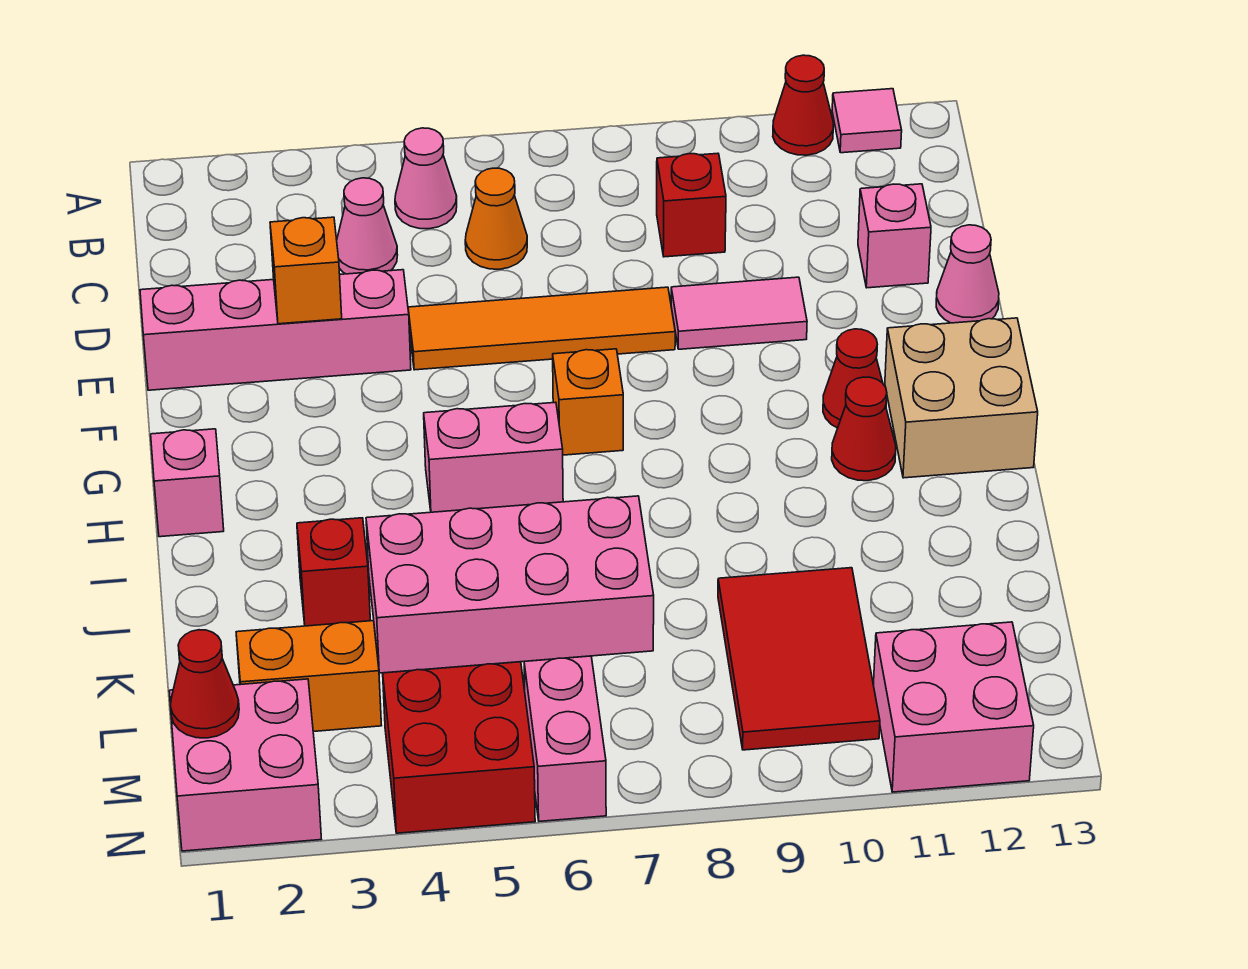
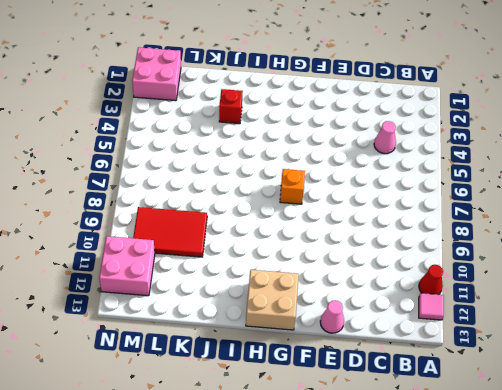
none -> pink cone B5 level 1
none -> orange cone C6 level 1
none -> red brick C9 level 1

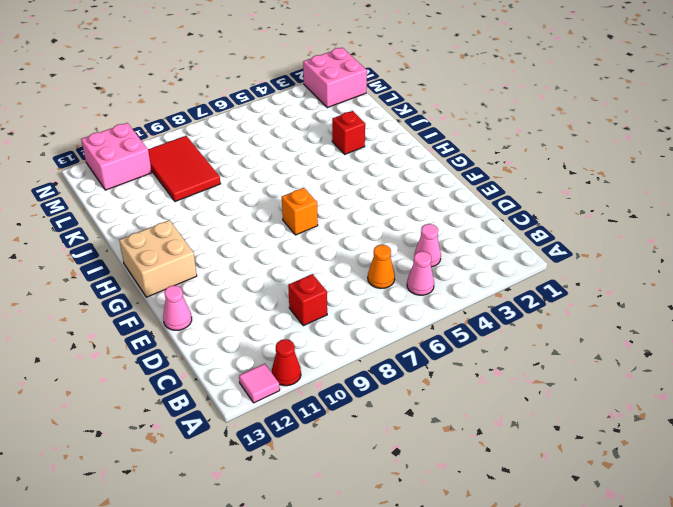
none -> pink brick D12 level 1
none -> pink brick E1:E4 level 1
none -> orange tile E5:E8 level 1

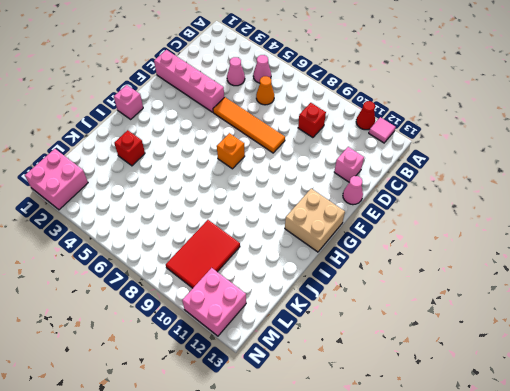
none -> pink tile E9:E10 level 1
none -> red cone G11 level 1
none -> pink brick H5:H6 level 1

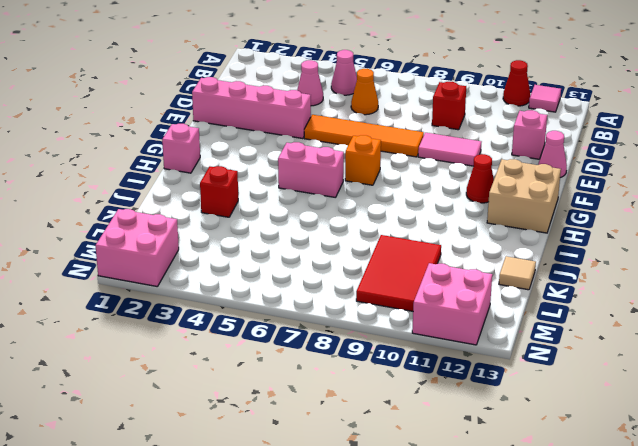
tan tile K13 level 1 -> none
none -> red cone H11 level 1
none -> pink brick J4:K7 level 1
none -> orange brick L2:L3 level 1

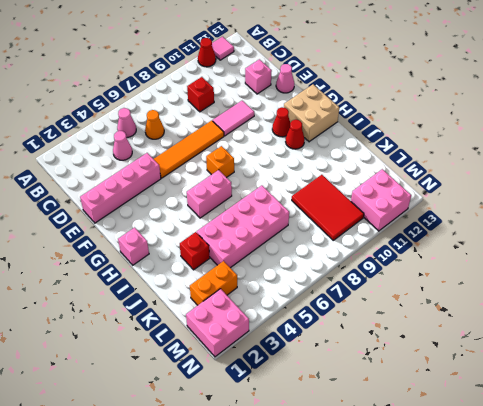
none -> red brick M4:N5 level 1
none -> pink brick M6:N6 level 1
none -> orange brick E3 level 2

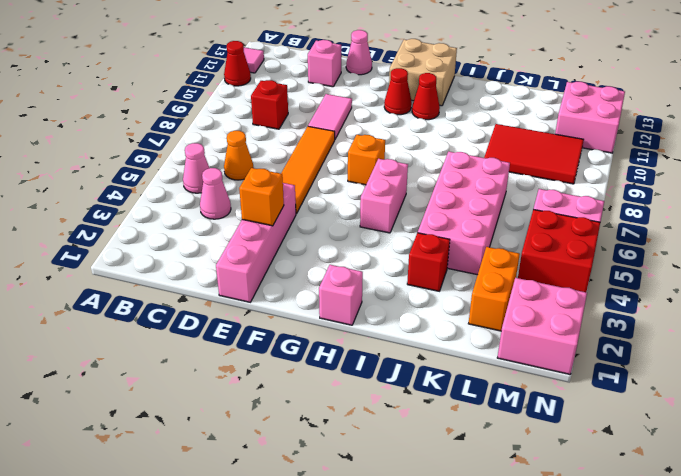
none -> red cone M1 level 2

